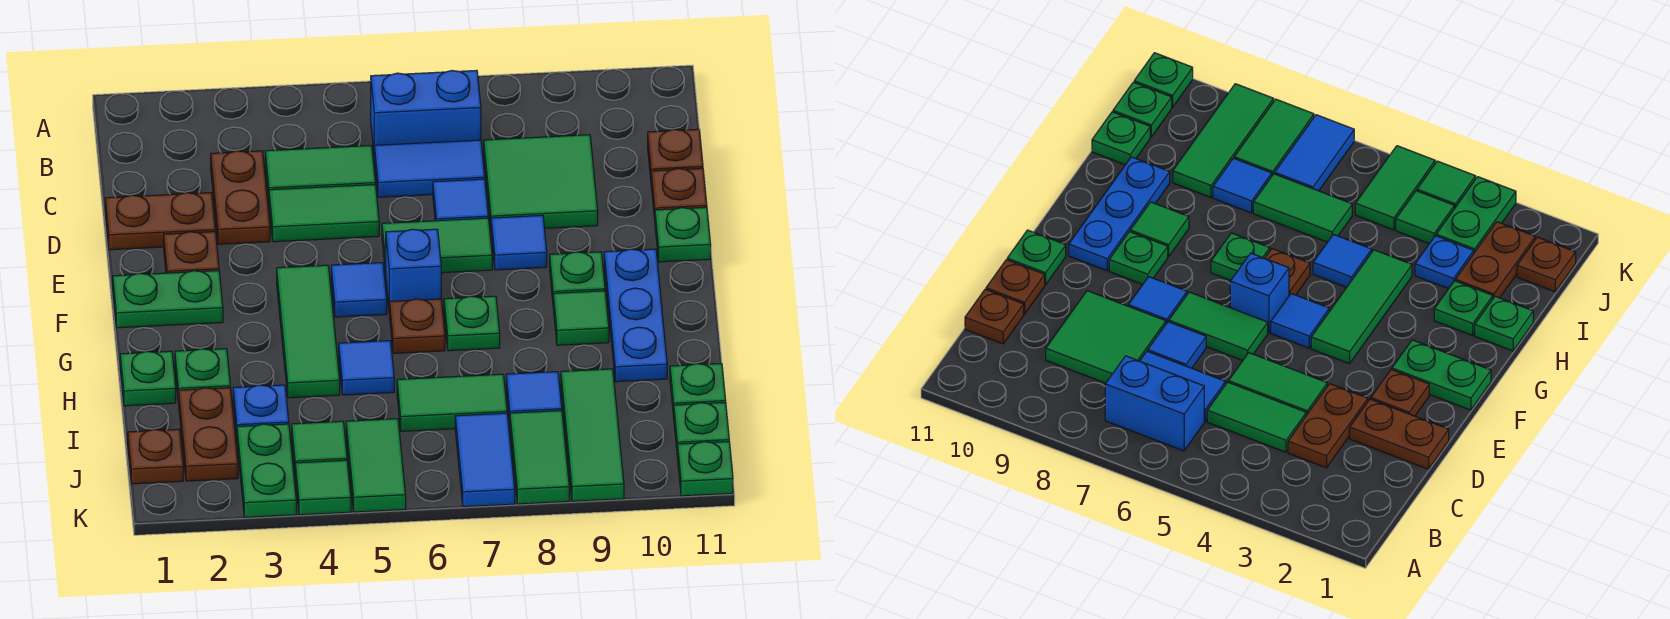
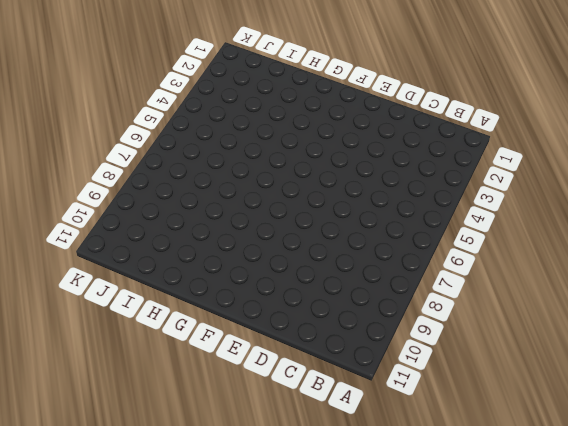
none -> blue brick B6:B7 level 1
none -> brown plate C3:D3 level 1
none -> green tile C4:C5 level 1
none -> blue tile C6:C7 level 1

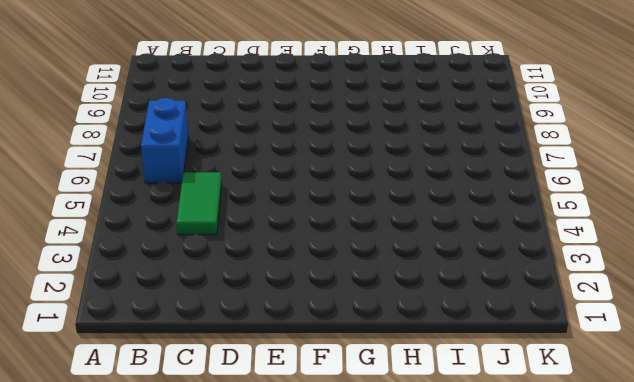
none -> brown plate C3:D3 level 1
none -> blue tile C6:C7 level 1
none -> green tile C8:D9 level 1
none -> brown plate C11 level 1

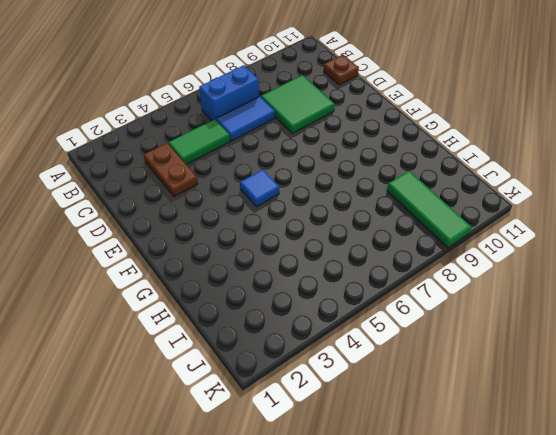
none -> brown plate D1:D2 level 1
none -> green tile D4:D5 level 1
none -> blue tile D7 level 1
none -> brown plate D11 level 1

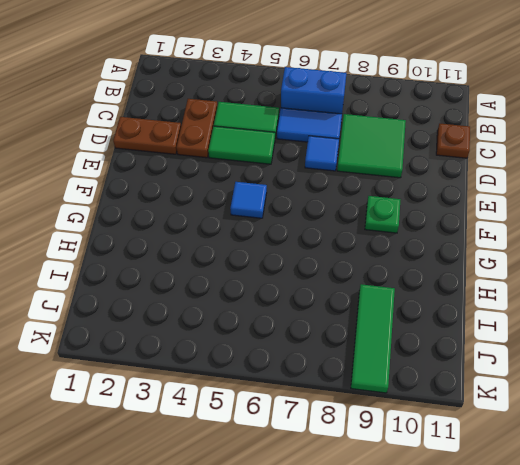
none -> brown plate D11 level 1
none -> brown plate E2 level 1
none -> green tile E6:E7 level 1
none -> blue tile E8 level 1

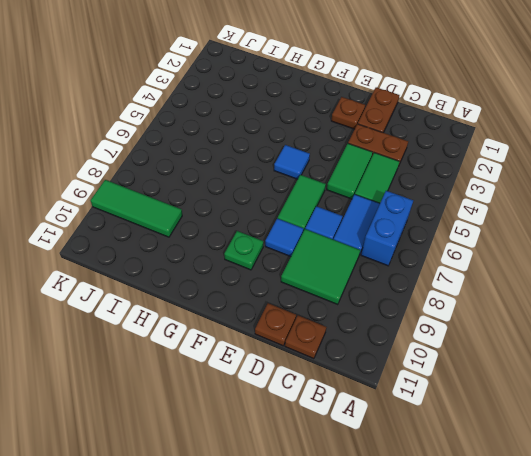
none -> green plate E11 level 1
none -> green plate F1:F2 level 1
none -> green tile F4:H4 level 1
none -> blue brick F6 level 1

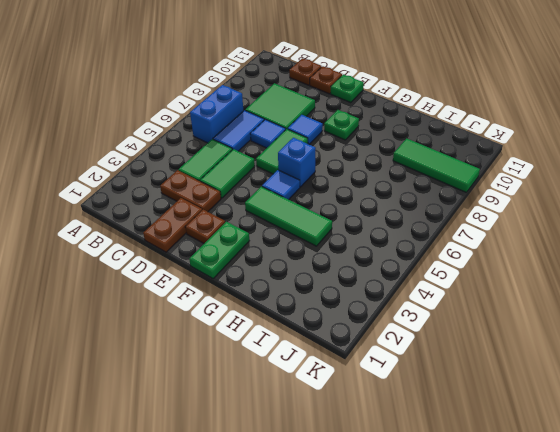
none -> blue plate F10:H10 level 1
none -> brown plate G6 level 1
none -> green plate G7 level 1
none -> green tile G9 level 1

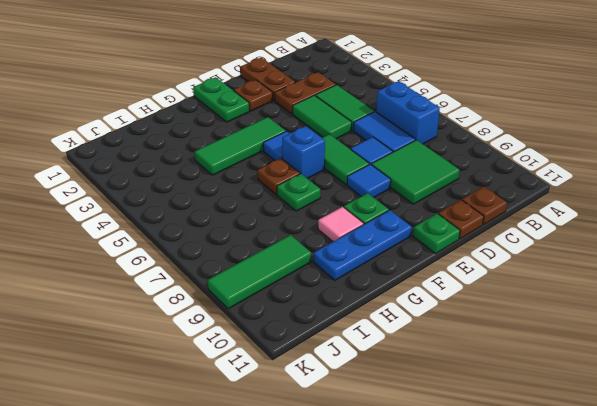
pink tile G9 level 1 -> green tile G9 level 1
none -> green plate H1 level 1
none -> green plate H2 level 1
none -> blue tile H5 level 1
none -> brown plate I2:J2 level 1

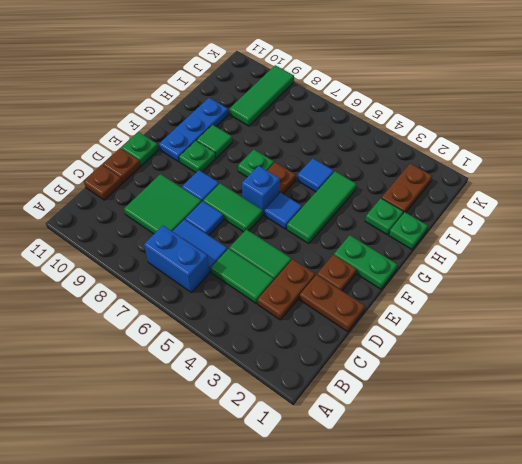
none -> blue plate I3 level 1
none -> green tile I6:I7 level 1
none -> blue tile I8 level 1
none -> green plate I11 level 1

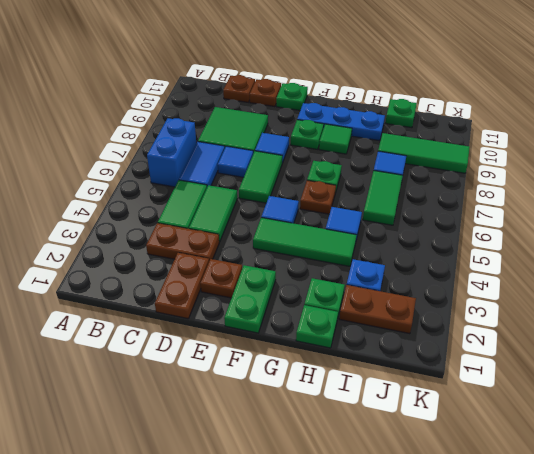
none -> blue brick F6 level 1
none -> brown plate J1 level 1
none -> green plate J3:K3 level 1
none -> green tile J4 level 1

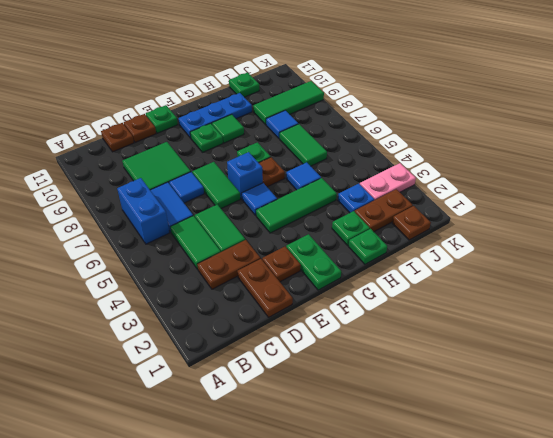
pink plate J3:K3 level 1 -> green plate J3:K3 level 1
none -> blue tile E8 level 1
none -> green tile J4 level 1
none -> green tile J5:K5 level 1
none -> blue tile J7:K7 level 1

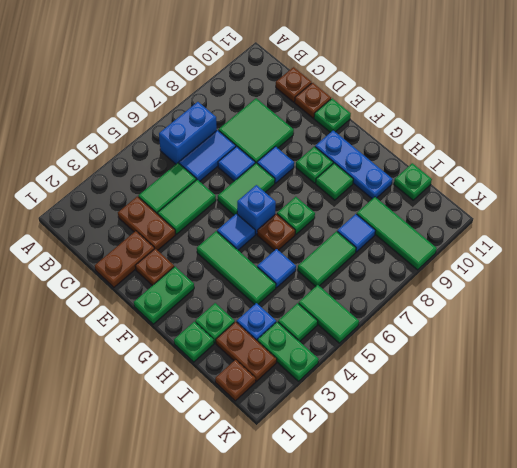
none -> blue tile J7:K7 level 1
none -> green tile J8:K8 level 1
none -> green plate J11 level 1
none -> green tile K4 level 1

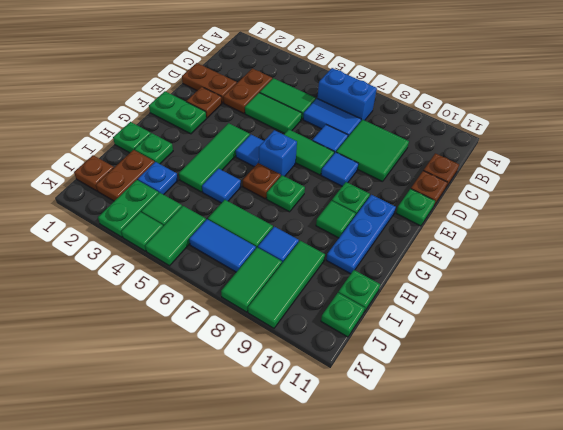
blue tile J6:J7 level 1 -> blue tile J7:K7 level 1
none -> green plate K11 level 1

